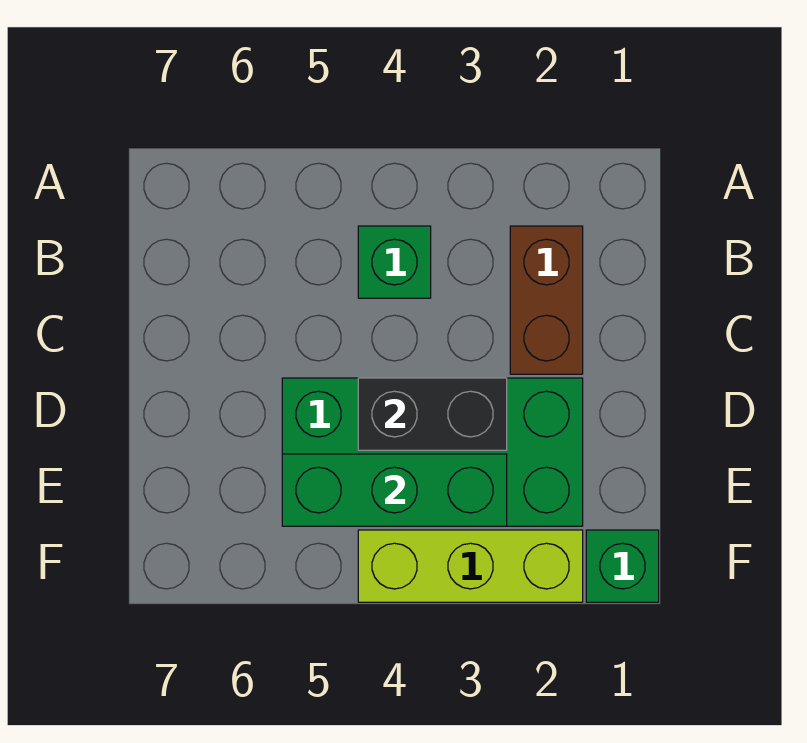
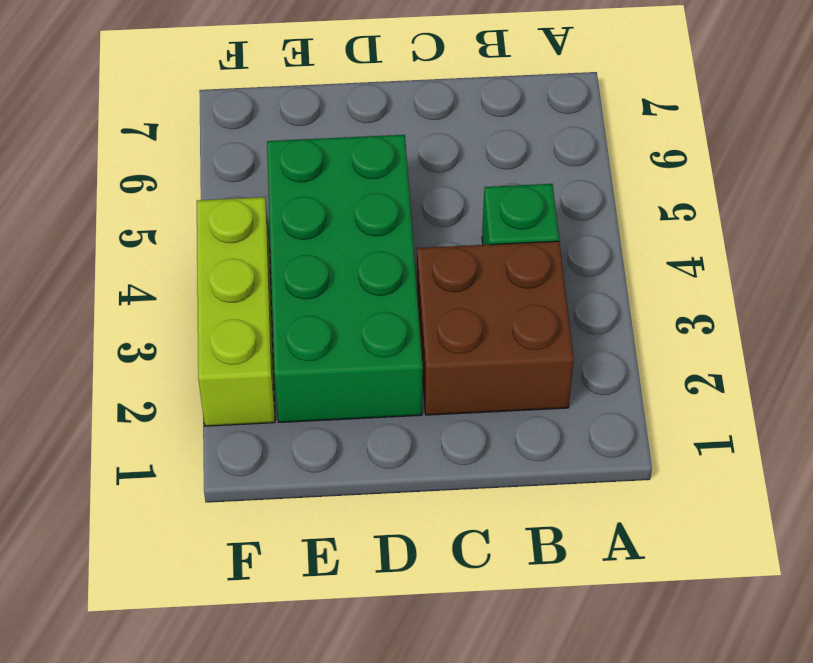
brown brick B2:C3 level 1 -> brown brick B2:C2 level 1
none -> green brick F1 level 1
none -> black brick D3:D4 level 2

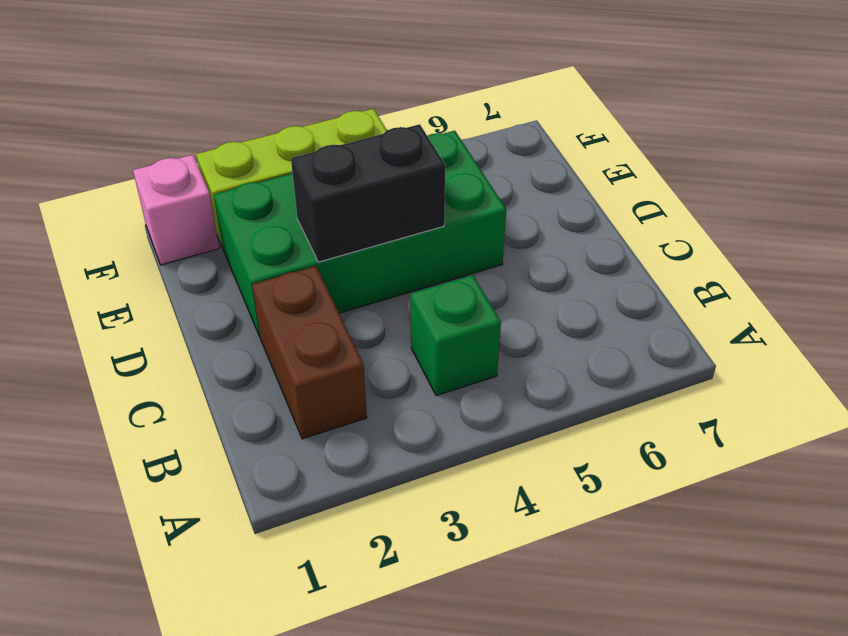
pink brick F1 level 1 -> green brick F1 level 1
none -> green brick E3:E5 level 2

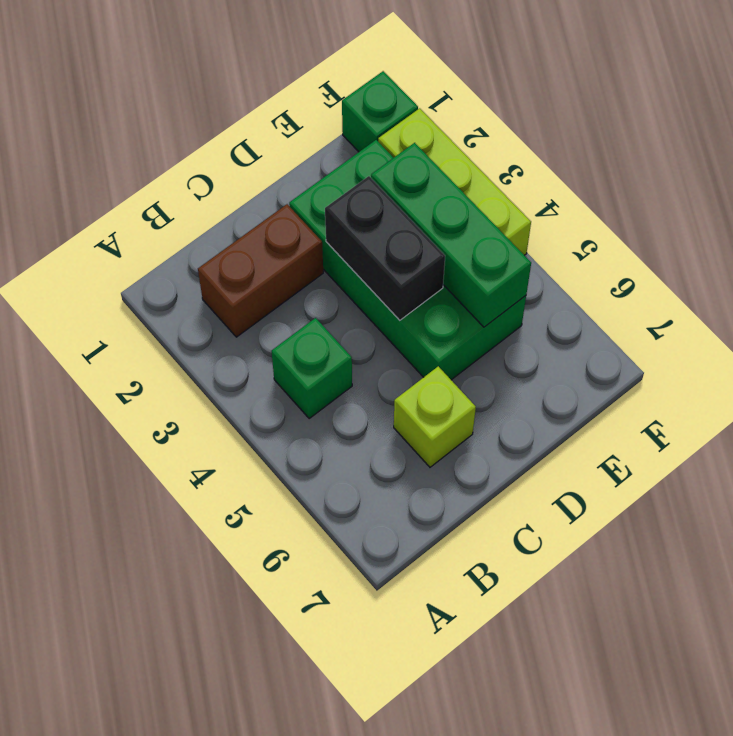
lime brick C6 level 1 -> none

